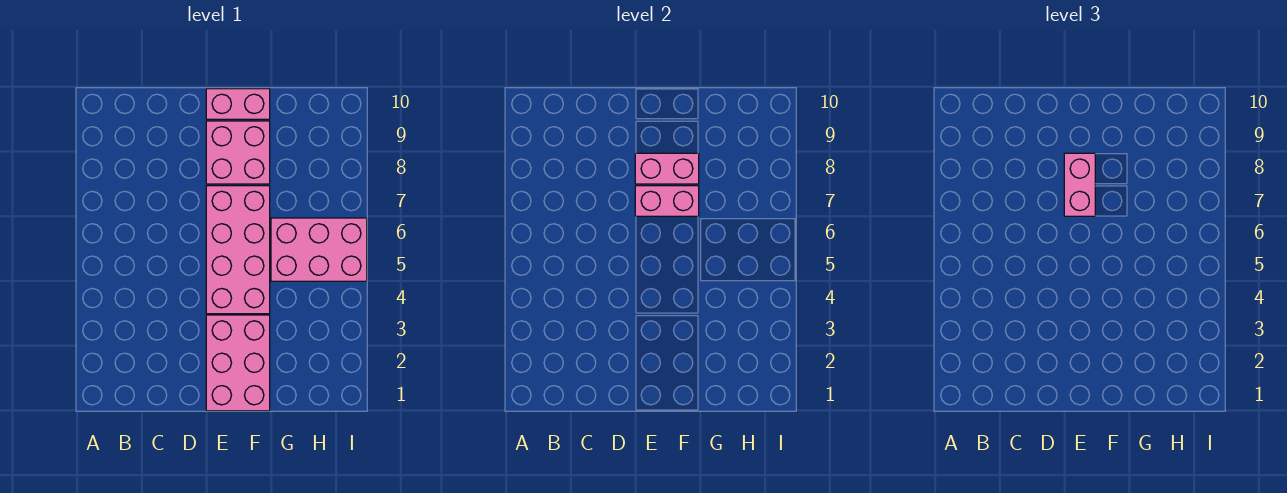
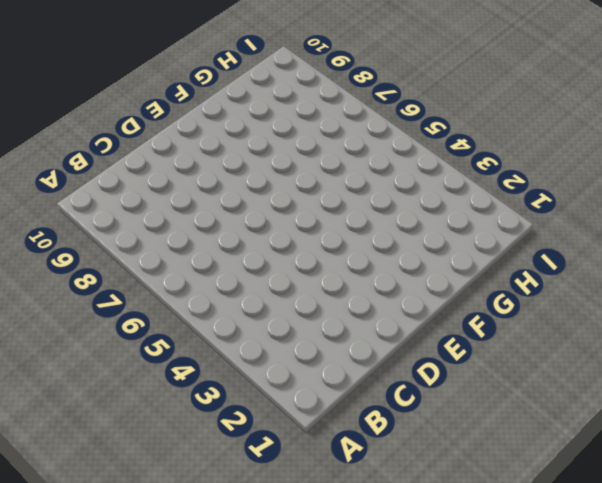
none -> pink brick E1:F3 level 1
none -> pink brick E4:F7 level 1

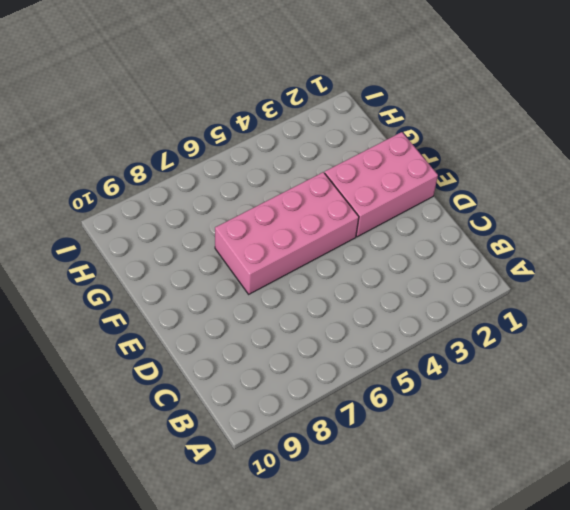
none -> pink brick E8:F9 level 1
none -> pink brick E10:F10 level 1

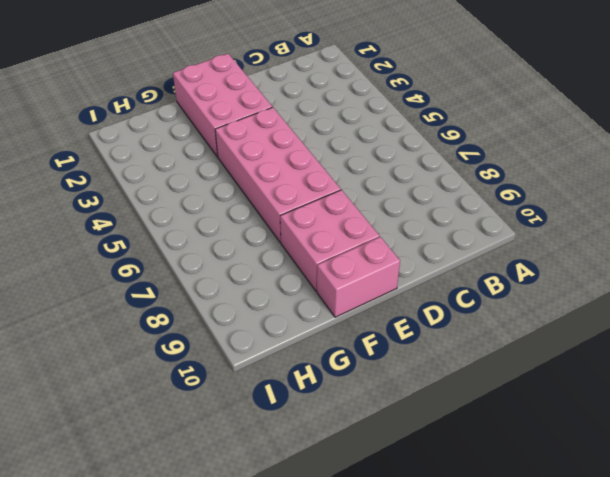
none -> pink brick G5:I6 level 1
none -> pink brick E7:F7 level 2

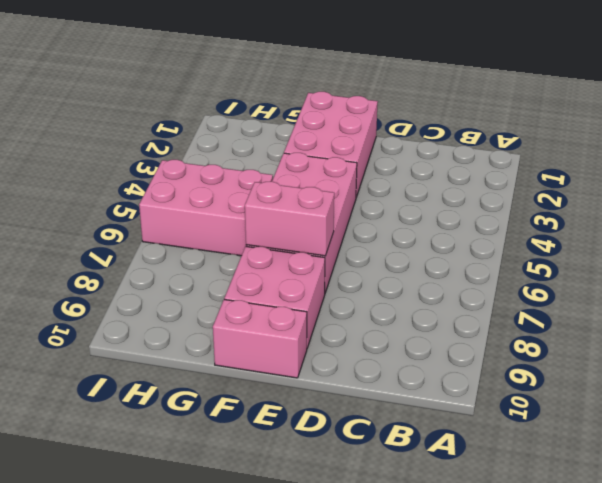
none -> pink brick E8:F8 level 2
none -> pink brick E7:E8 level 3

